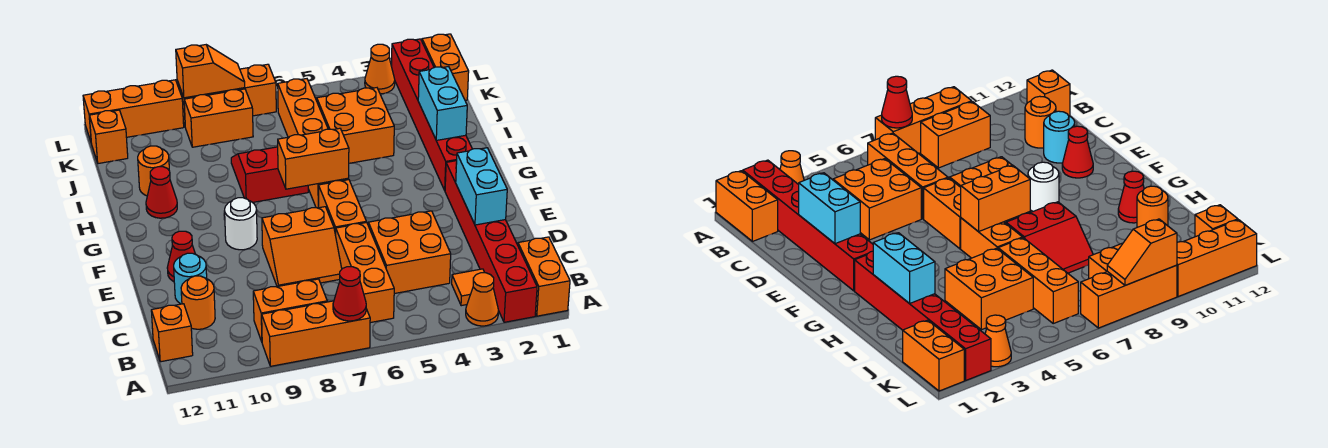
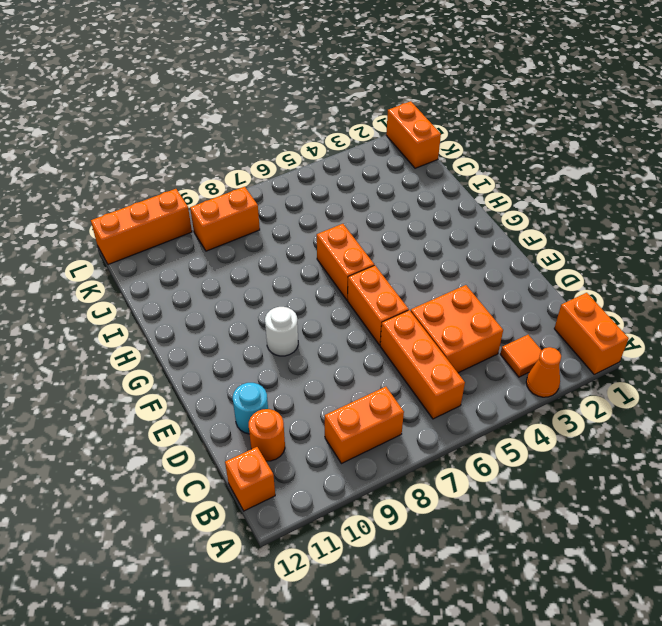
none -> red brick A2:F2 level 1
none -> orange brick A7:A9 level 1
none -> orange slope D7:E8 level 1 top E
none -> red cone E11 level 1

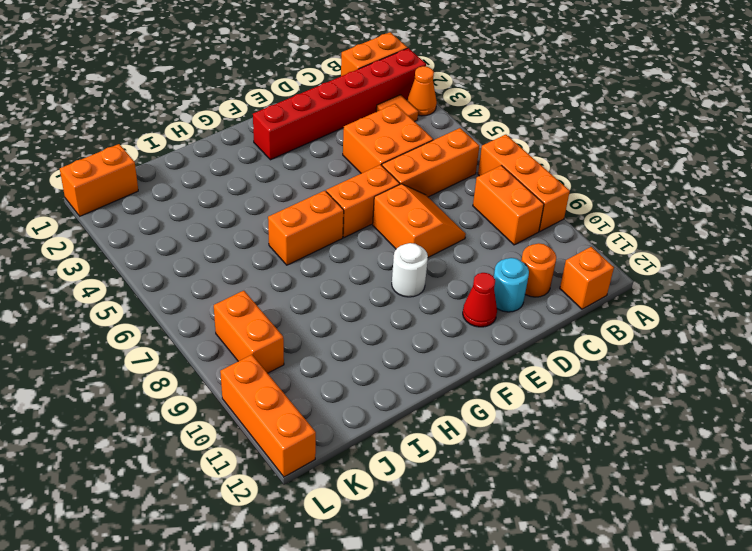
none -> red brick G2:L2 level 1
none -> red slope H7:I8 level 1 top H
none -> red cone H11 level 1
none -> orange brick I4:J5 level 1

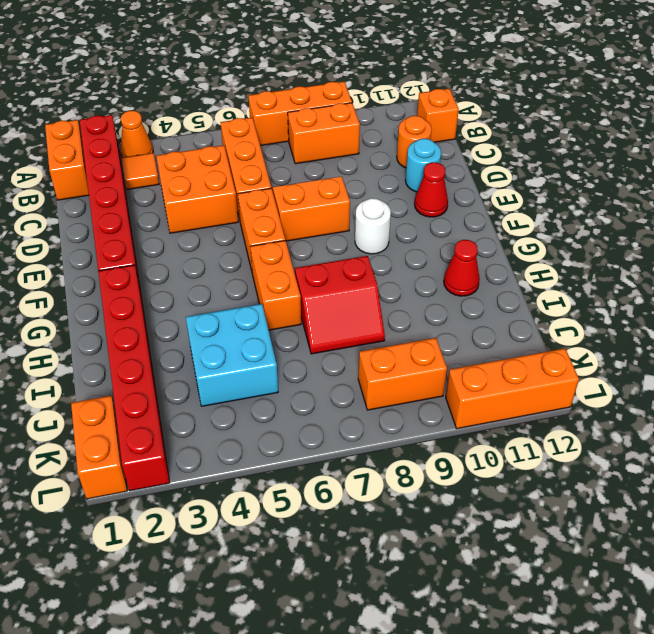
cyan brick I4:J5 level 1 -> orange brick I4:J5 level 1
none -> orange brick I6:K6 level 1
none -> orange round brick I11 level 1
none -> orange brick K12 level 1
none -> orange cone L3 level 1

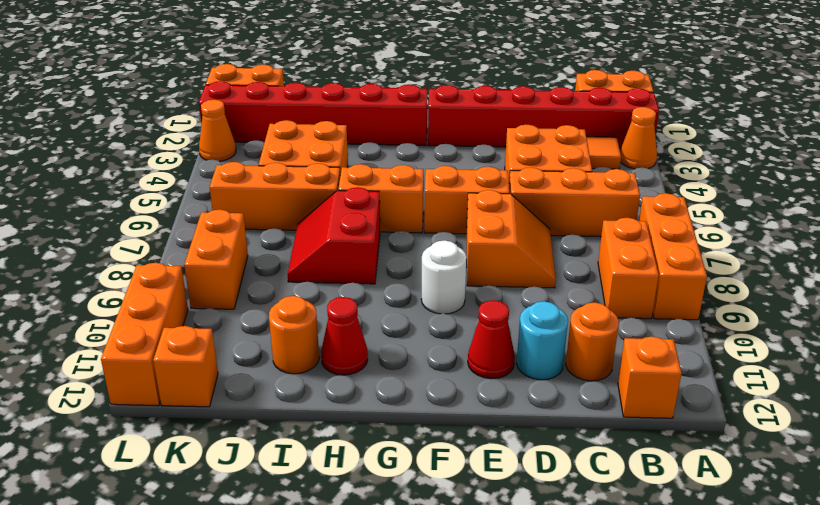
none -> orange brick L7:L9 level 1
none -> red cone A7 level 2
none -> cyan brick D2:E2 level 2
none -> orange brick G6:G7 level 2

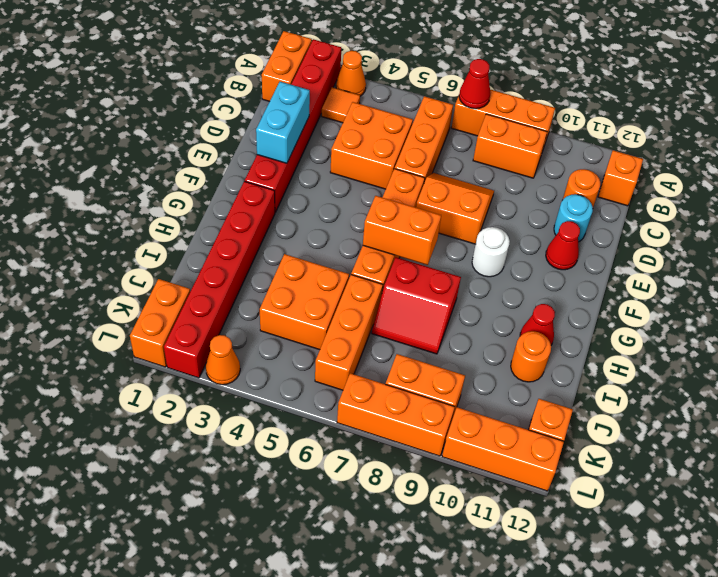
none -> cyan brick H2:I2 level 2
none -> orange slope L8:L9 level 2 top 9

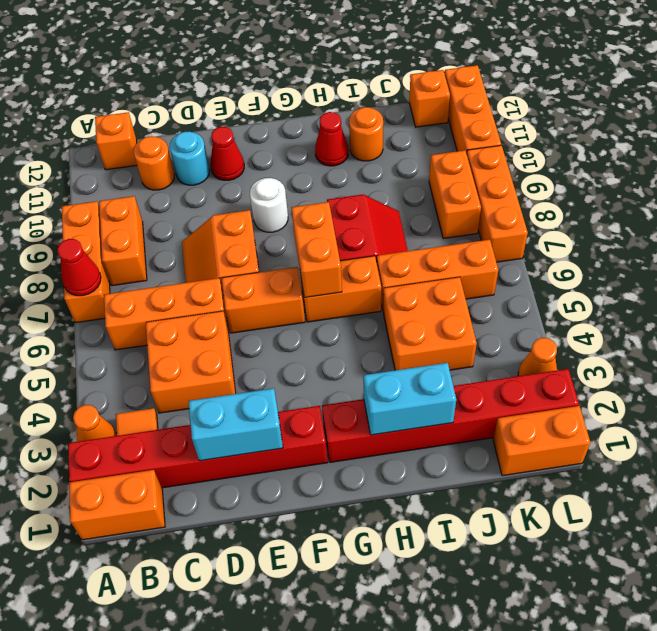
none -> orange slope L8:L9 level 2 top 9

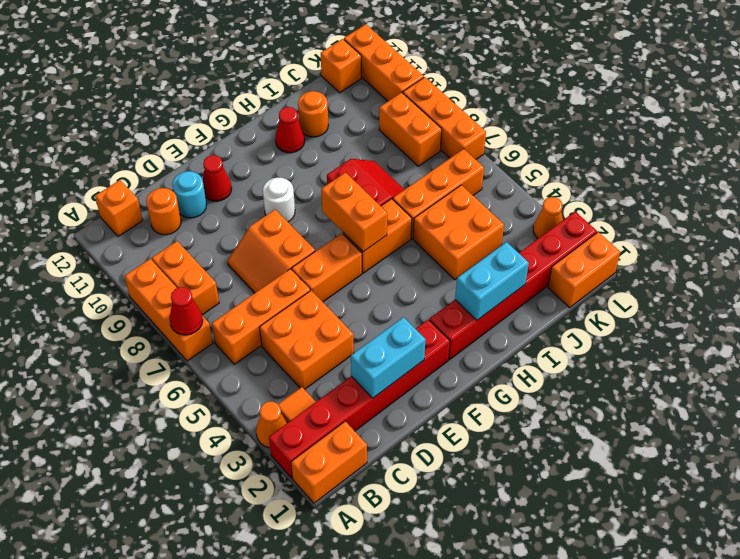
none -> orange slope L8:L9 level 2 top 9

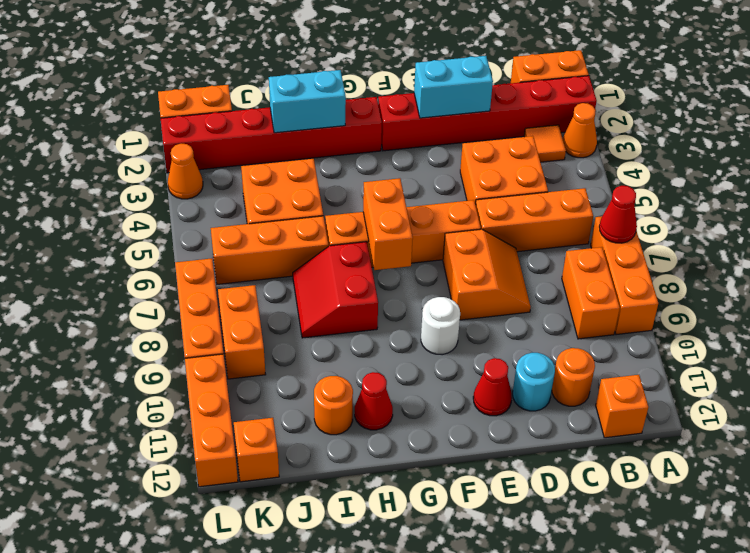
none -> orange slope L8:L9 level 2 top 9

